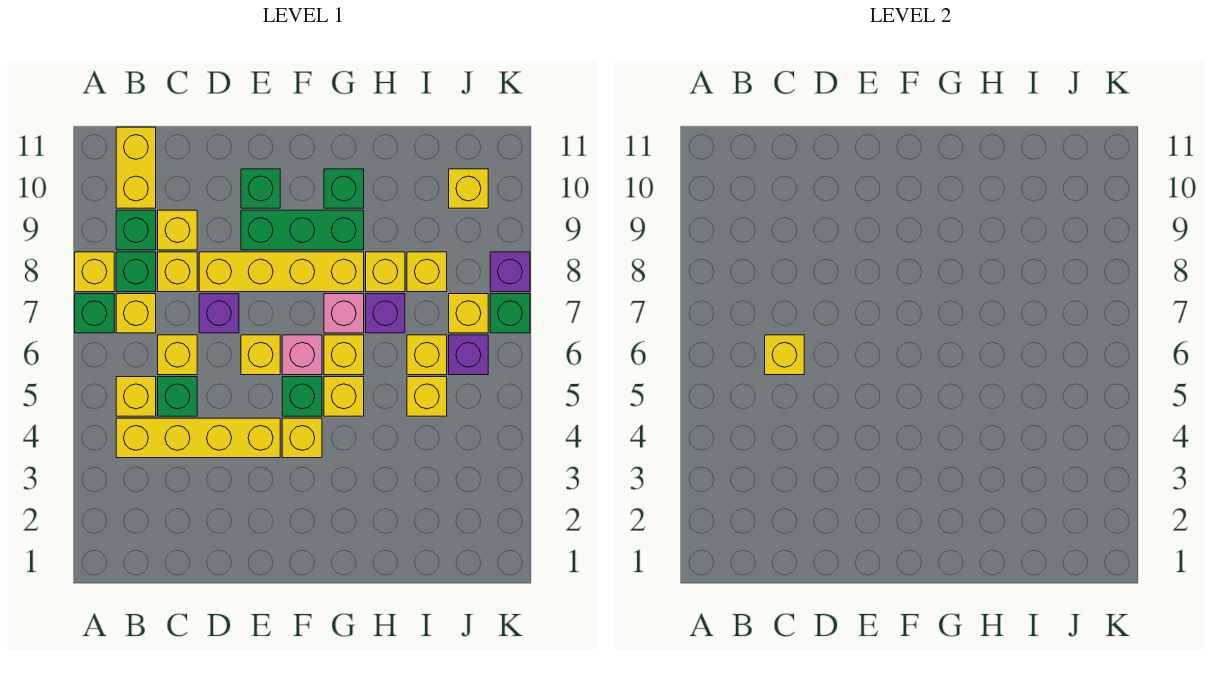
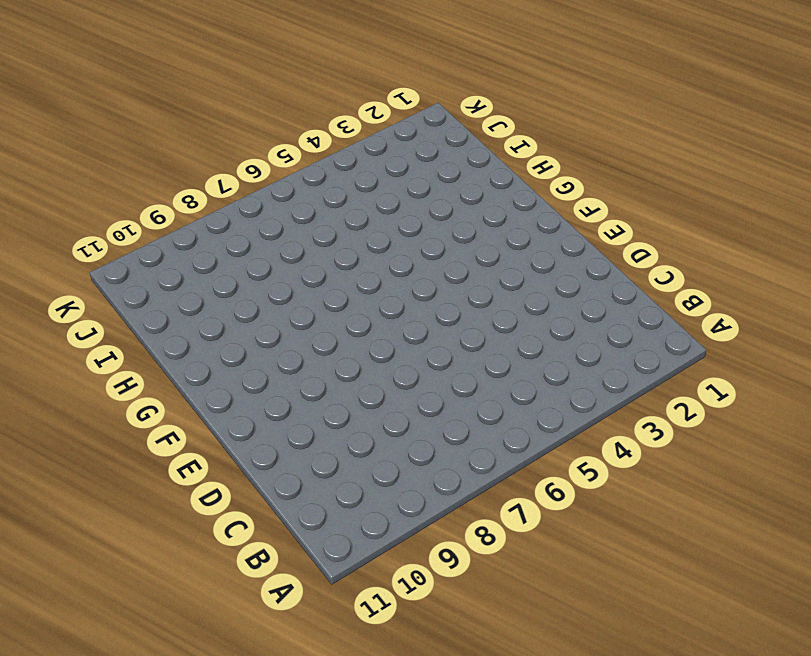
none -> green brick A7 level 1
none -> yellow brick A8 level 1
none -> yellow brick B4:E4 level 1
none -> yellow brick B5 level 1

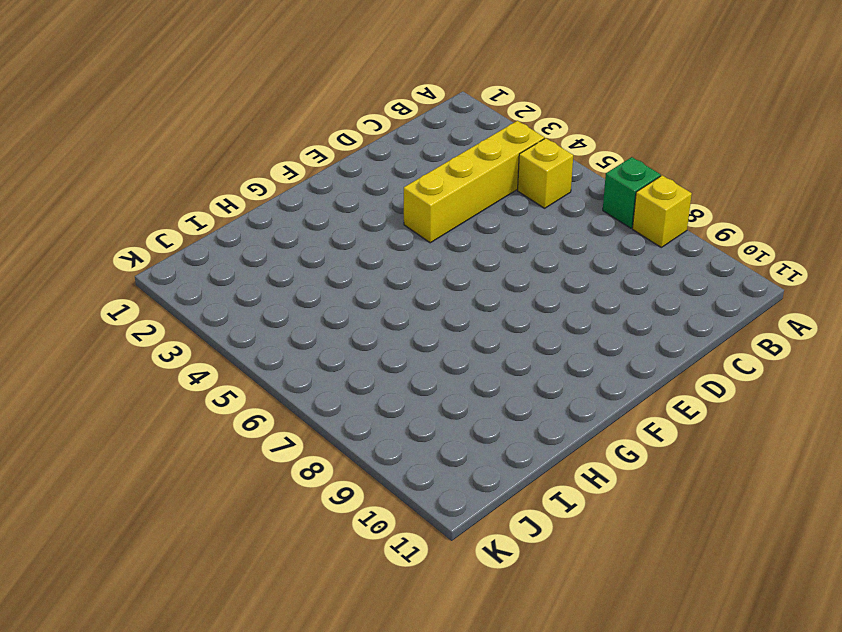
none -> yellow brick B7 level 1
none -> green brick B8 level 1
none -> green brick B9 level 1
none -> yellow brick B10:B11 level 1

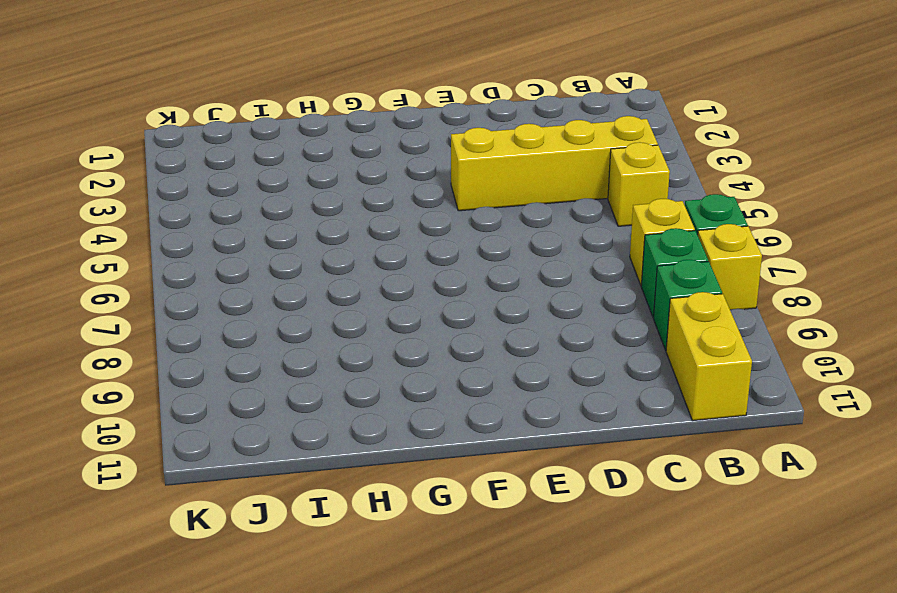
none -> green brick C5 level 1
none -> yellow brick C6 level 1
none -> yellow brick C8 level 1
none -> yellow brick C9 level 1

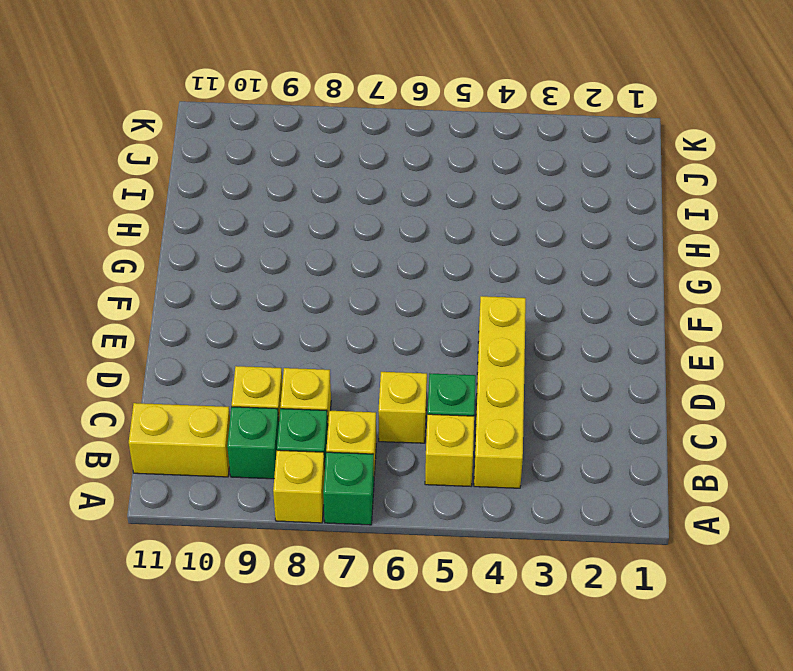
none -> purple brick D7 level 1
none -> yellow brick D8:G8 level 1
none -> yellow brick E6 level 1
none -> green brick E9:G9 level 1

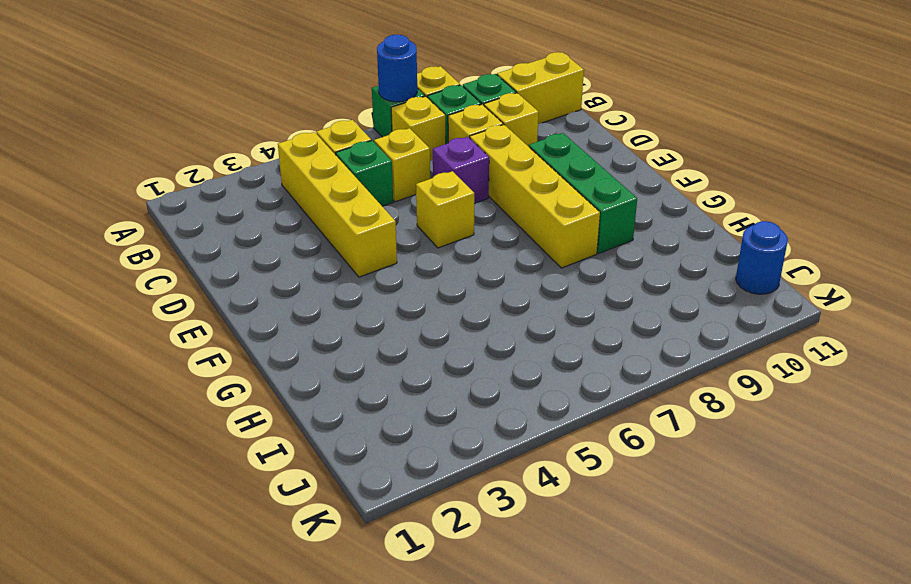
blue round brick A7 level 2 -> none
blue round brick J11 level 1 -> none
none -> green brick E10 level 1
none -> yellow brick F4 level 1
none -> green brick F5 level 1
none -> pink brick F6 level 1

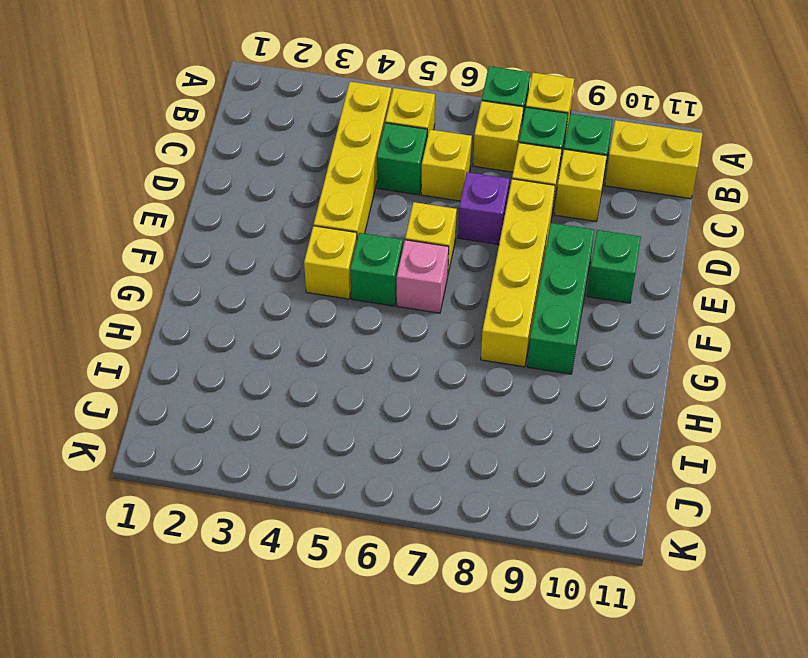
none -> yellow brick G5 level 1
none -> yellow brick G6 level 1
none -> pink brick G7 level 1
none -> green brick G10 level 1

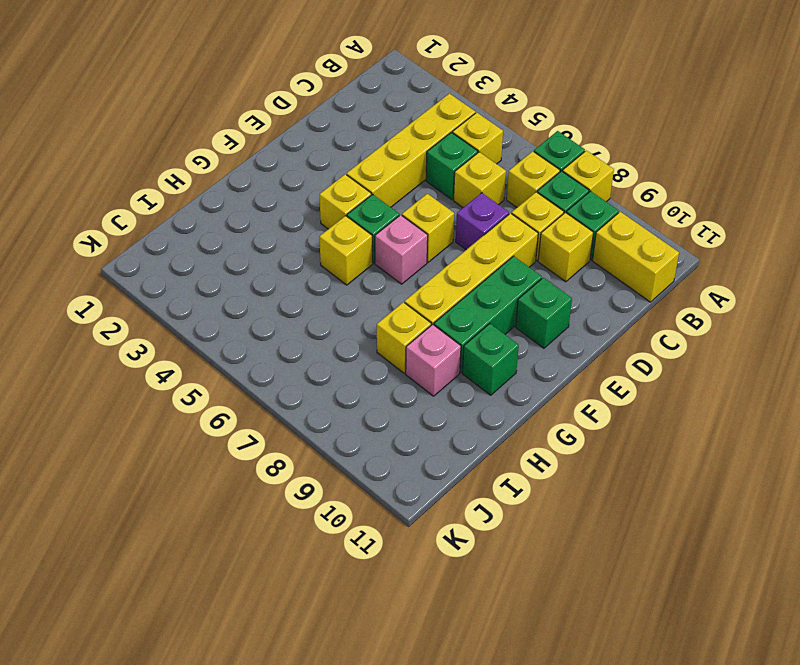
pink brick H9 level 1 -> pink brick G7 level 1
none -> yellow brick G6 level 1
none -> purple brick H7 level 1
none -> yellow brick I5 level 1
none -> yellow brick I6 level 1

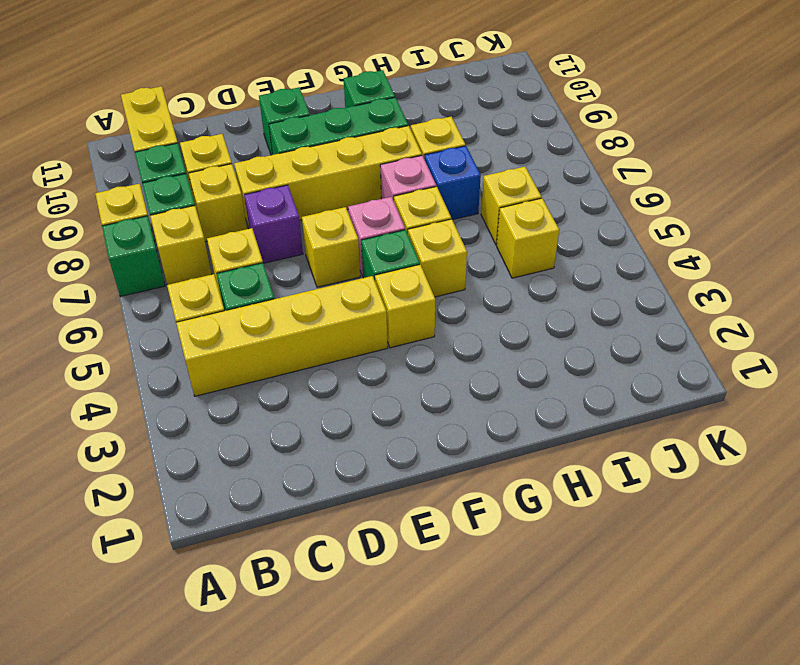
blue brick H7 level 1 -> purple brick H7 level 1
none -> yellow brick I8 level 1
none -> purple brick J6 level 1
none -> yellow brick J7 level 1
none -> yellow brick J10 level 1

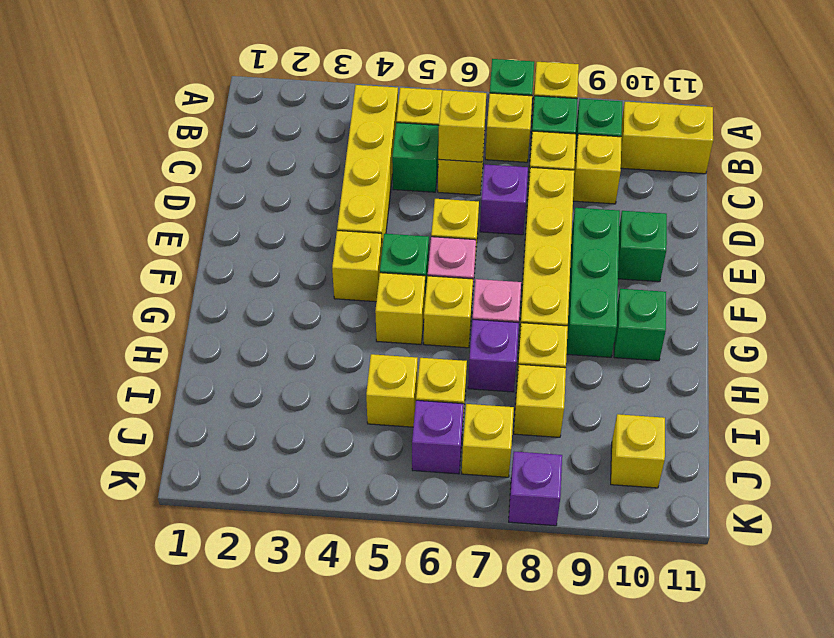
none -> green brick K7 level 1

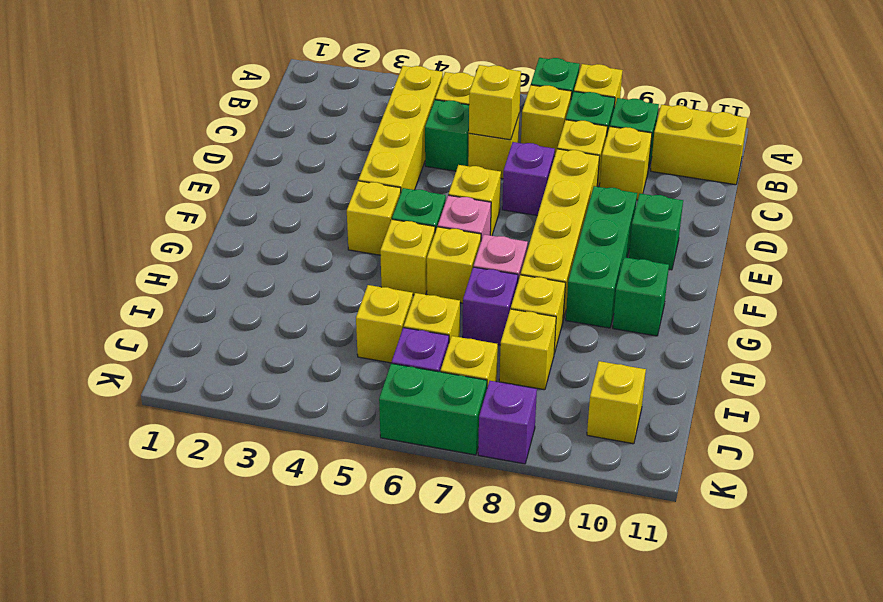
green brick K6:K7 level 1 -> green brick K7 level 1

